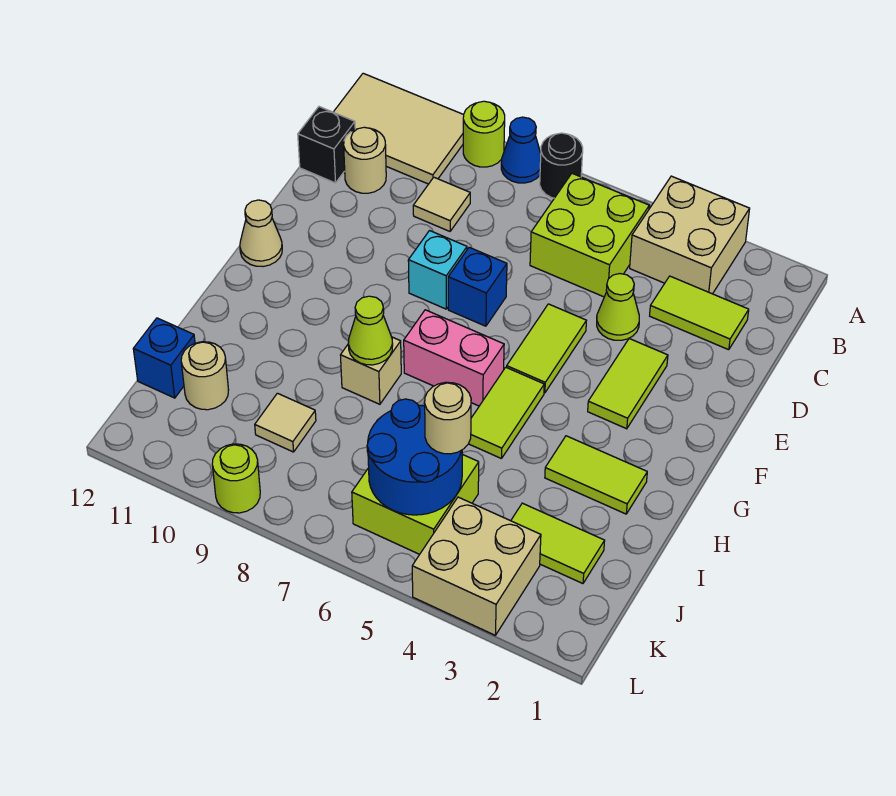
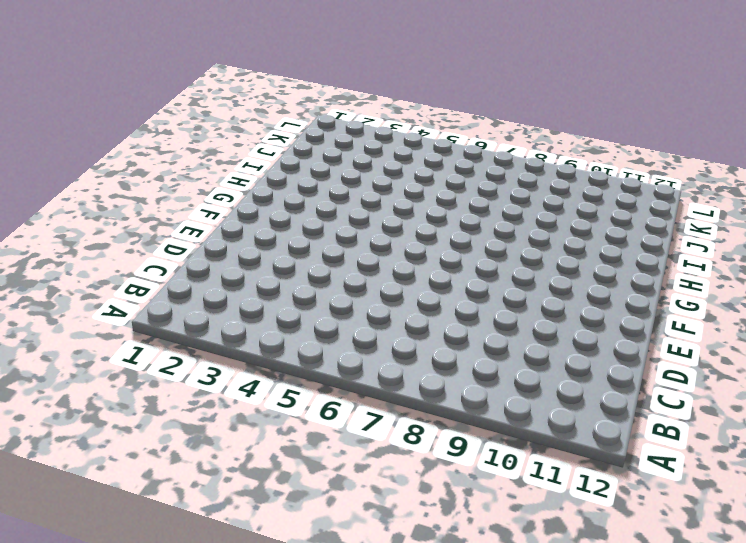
none -> tan brick A3:B4 level 1
none -> black round brick A7 level 1
none -> blue cone A8 level 1
none -> lime round brick A9 level 1

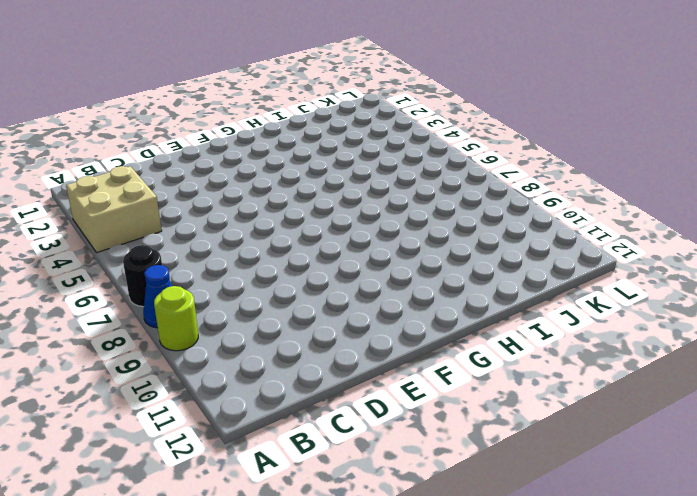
none -> tan tile A10:B12 level 1
none -> lime brick B5:C6 level 1
none -> lime tile C2:C3 level 1
none -> tan tile C9 level 1

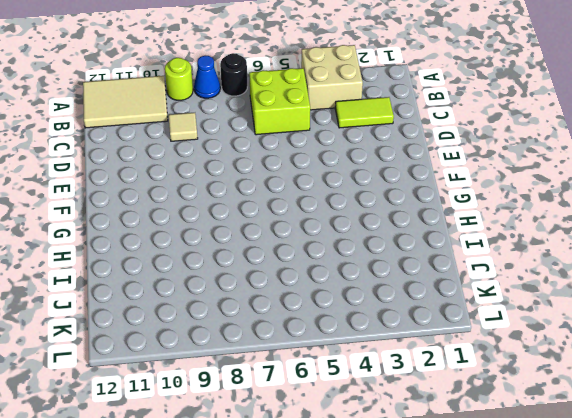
none -> tan round brick C11 level 1
none -> black brick C12 level 1
none -> lime cone D4 level 1
none -> lime tile E3:F3 level 1

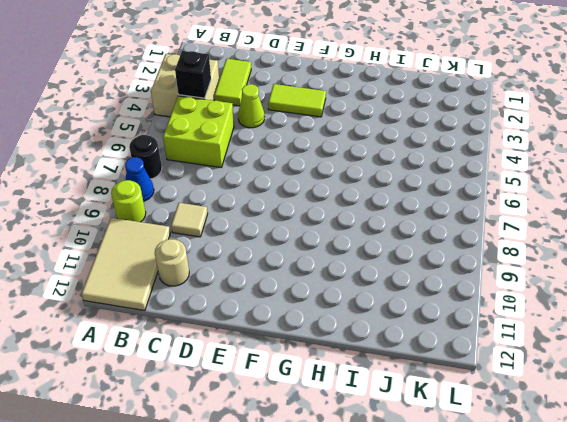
black brick B4 level 2 -> black brick C12 level 1
none -> lime tile E5:F5 level 1
none -> blue brick E7 level 1
none -> cyan brick E8 level 1
none -> tan cone F12 level 1

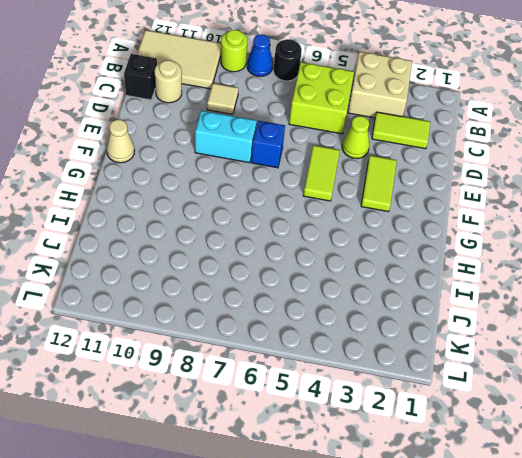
cyan brick E8:E9 level 1 -> cyan brick E8 level 1
none -> lime tile G5:H5 level 1
none -> pink brick G6:G7 level 1
none -> lime tile H2:H3 level 1
none -> tan brick H8 level 1

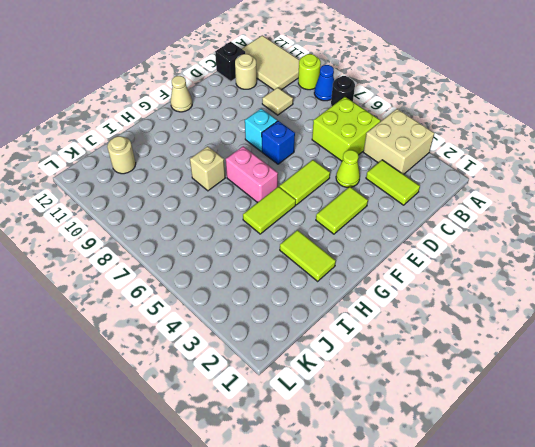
none -> lime tile J2:J3 level 1
none -> lime brick J5:K6 level 1
none -> tan tile J9 level 1
none -> blue brick J12 level 1

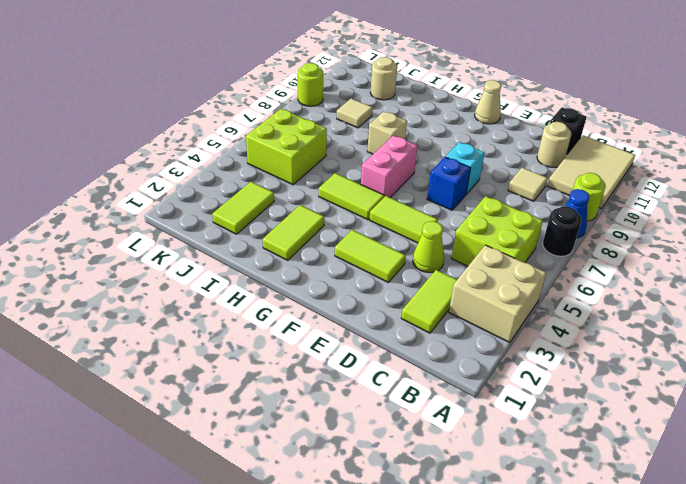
none -> blue brick J12 level 1
none -> tan brick K3:L4 level 1
none -> lime cone H8 level 2
none -> blue round brick J5:K6 level 2

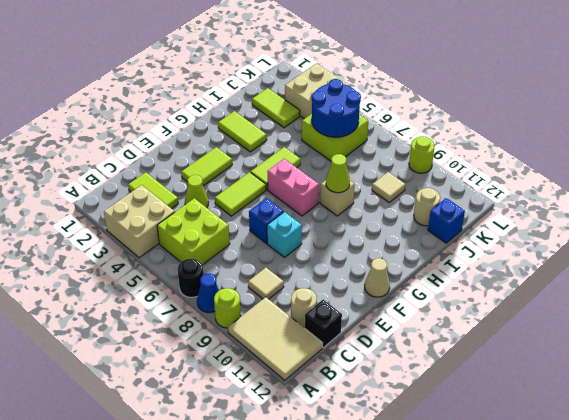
none -> tan round brick J5 level 3

